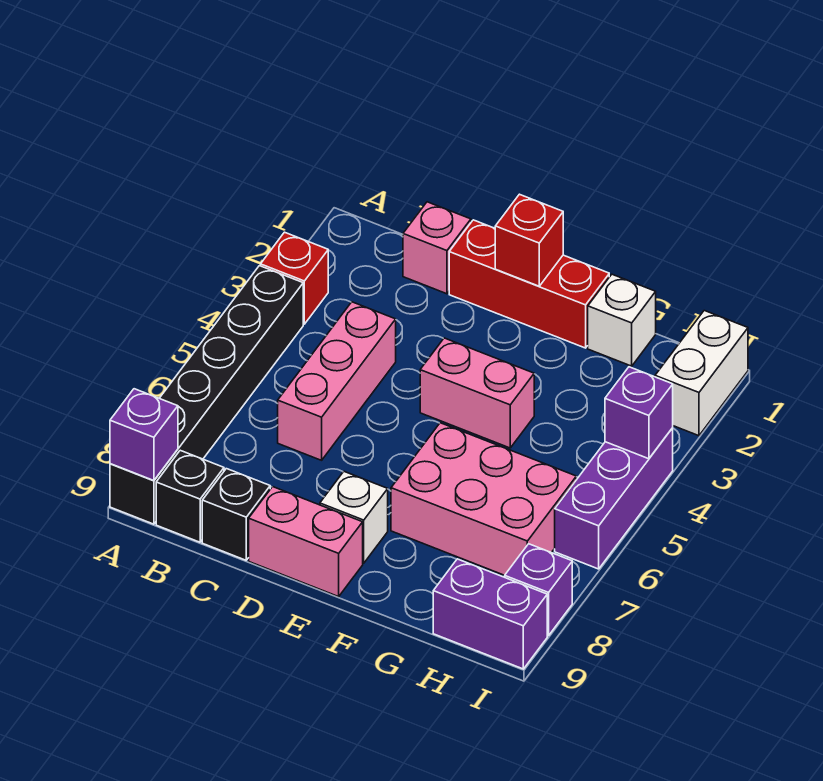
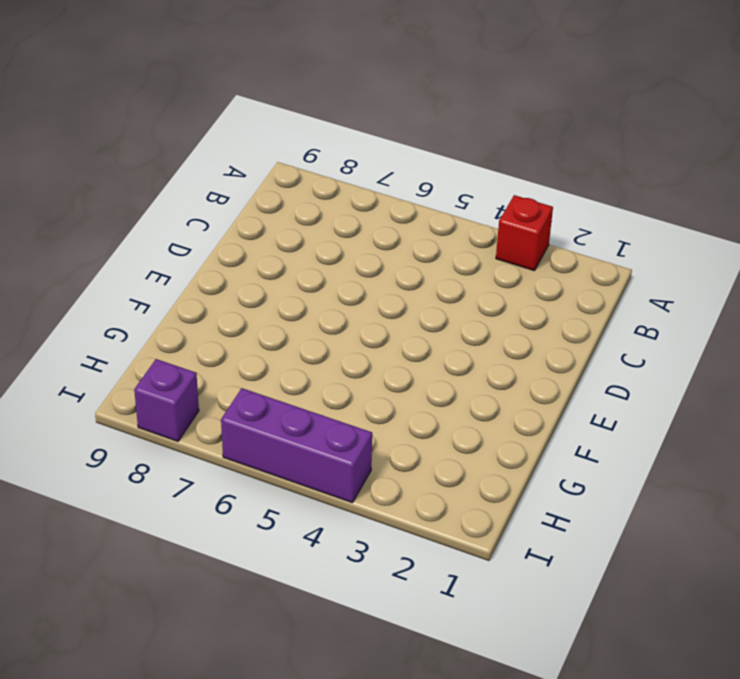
none -> black brick A4:A9 level 1
none -> black brick B9 level 1
none -> pink brick C1 level 1

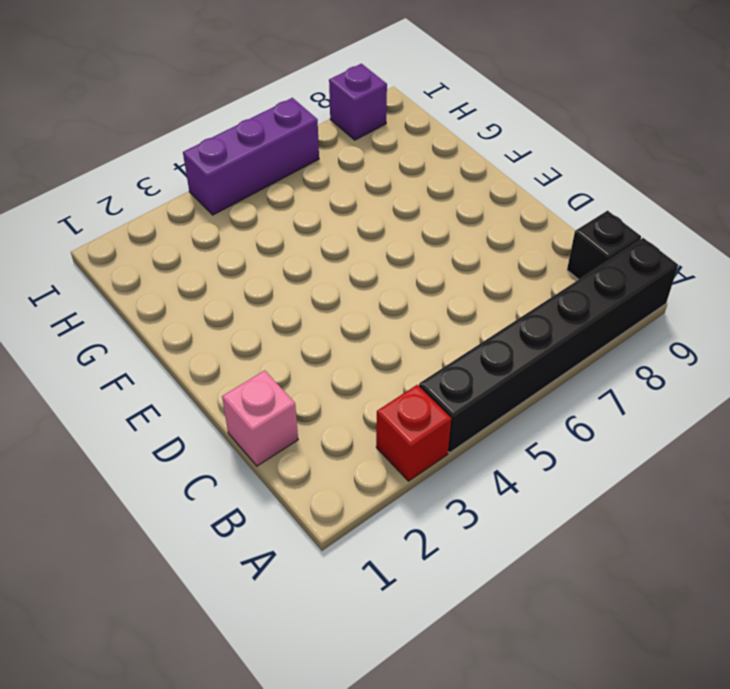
none -> pink brick C4:C6 level 1
none -> black brick C9 level 1
none -> red brick D1:F1 level 1

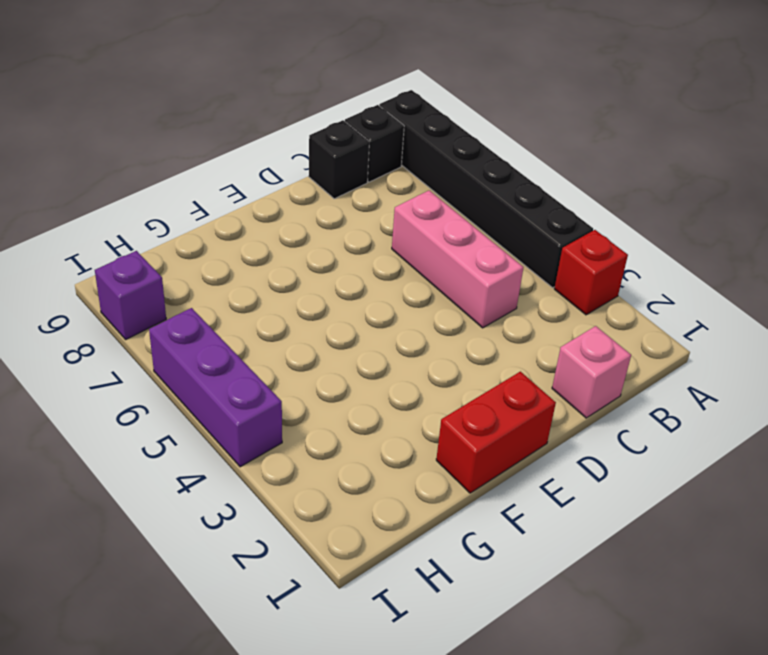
red brick E1:F1 level 1 -> red brick D1:F1 level 1
none -> pink brick D9:E9 level 1
none -> pink brick E4:F4 level 1
none -> white brick E8 level 1

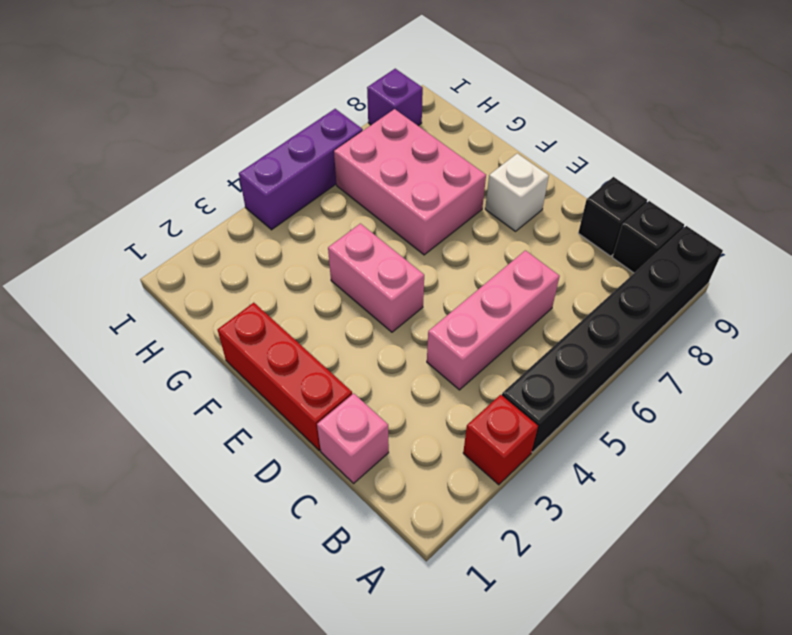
none -> pink brick D9:E9 level 1
none -> white brick G1 level 1
none -> purple brick H9:I9 level 1

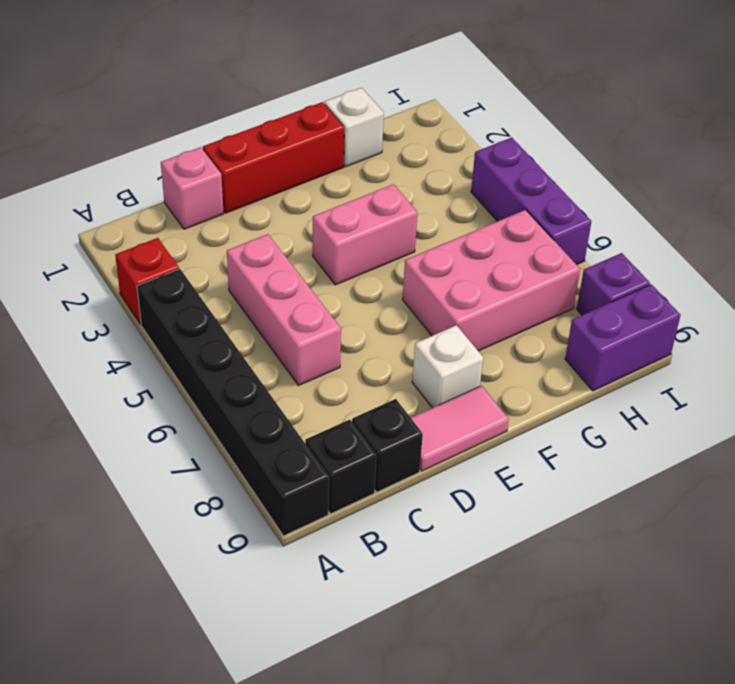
pink tile D9:E9 level 1 -> pink brick D9:E9 level 1
none -> white brick I1:I2 level 1
none -> purple brick A9 level 2
none -> red brick E1 level 2

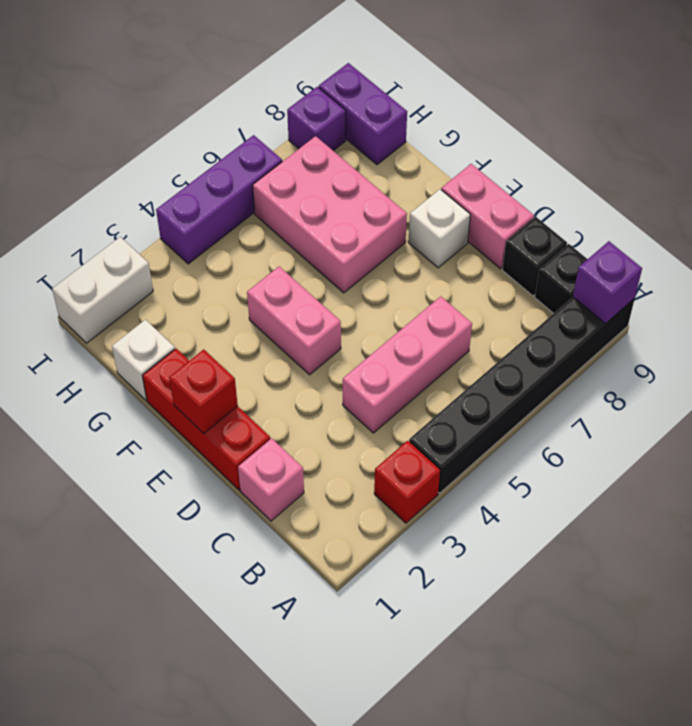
none -> purple brick I4 level 2

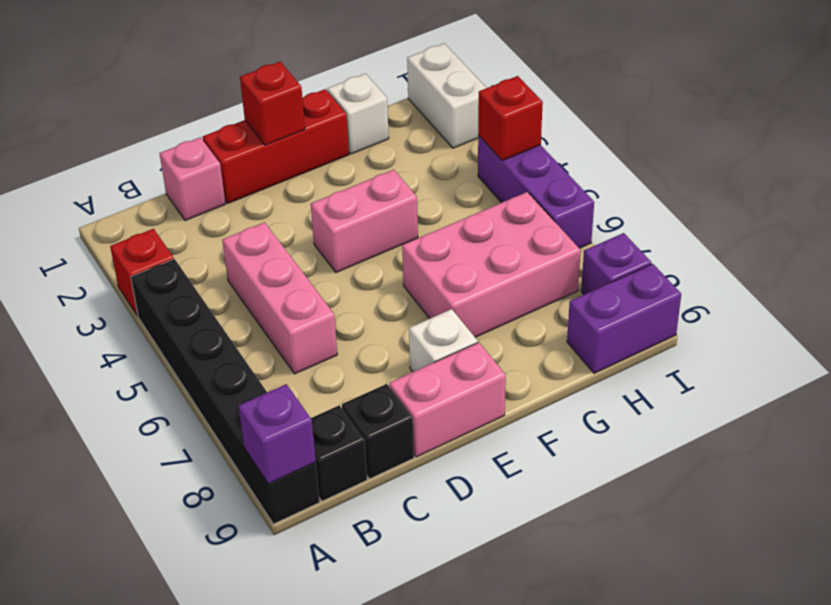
red brick I4 level 2 -> purple brick I4 level 2

